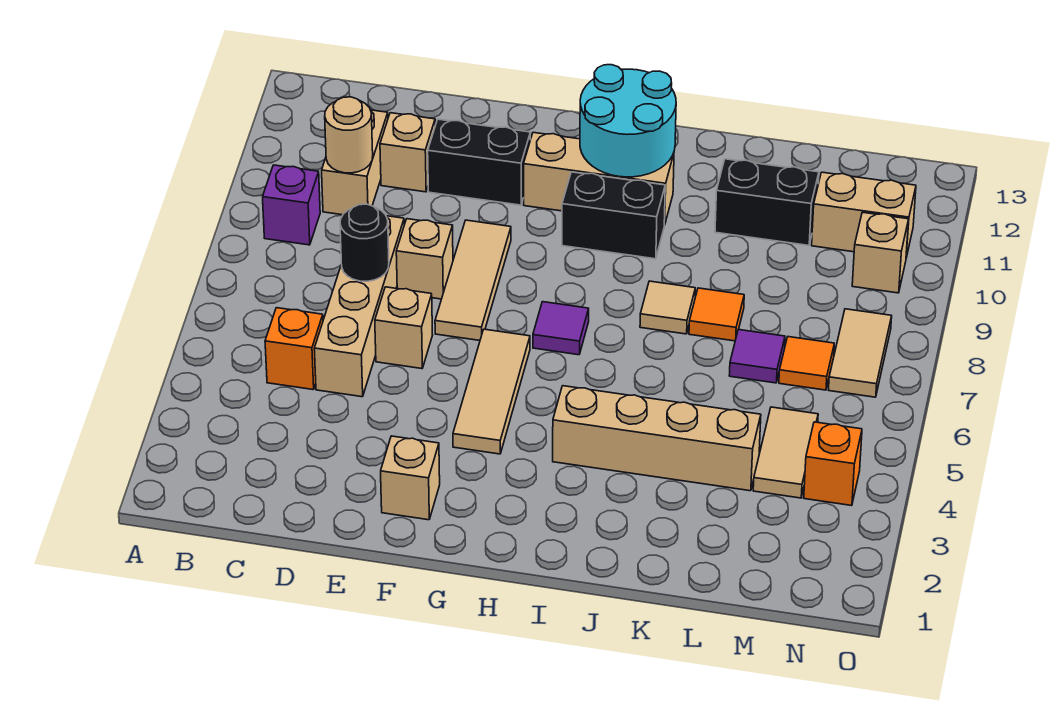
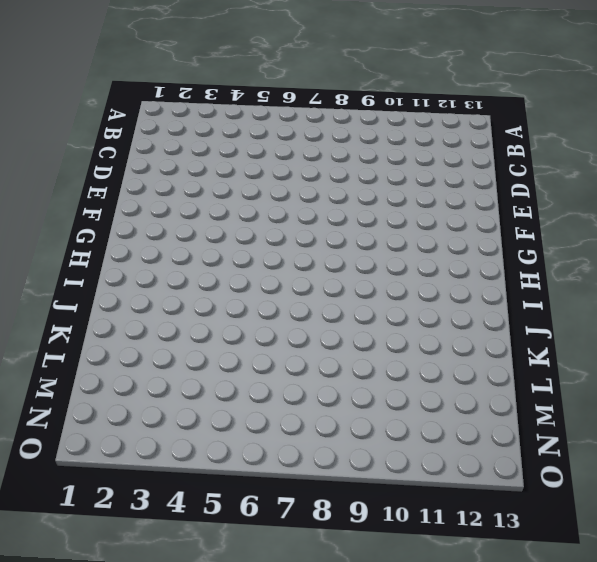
none -> purple brick B9 level 1
none -> orange brick C5 level 1
none -> tan brick C10:C11 level 1

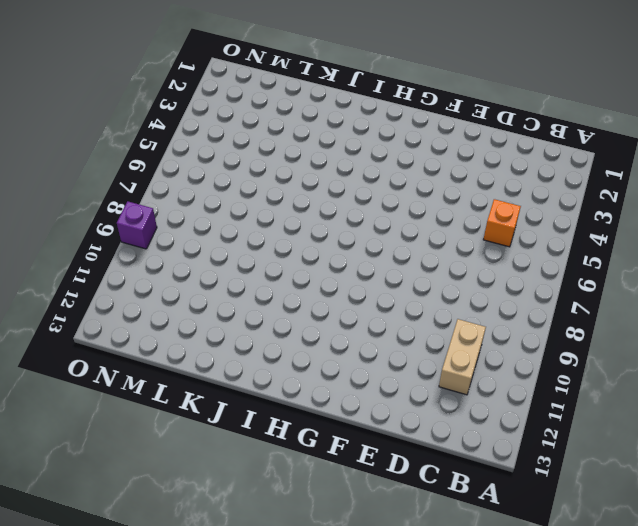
purple brick O9 level 1 -> purple brick B9 level 1
none -> tan brick D5:D8 level 1
none -> tan brick D11 level 1
none -> tan brick E6 level 1

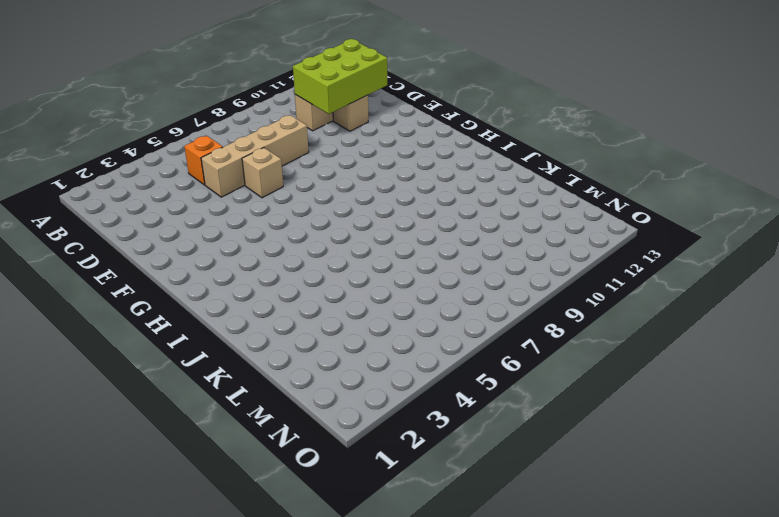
lime brick C10:D12 level 2 -> tan round brick C10 level 2
none -> purple brick B9 level 1
none -> tan brick E8 level 1
none -> black brick E11:F11 level 1

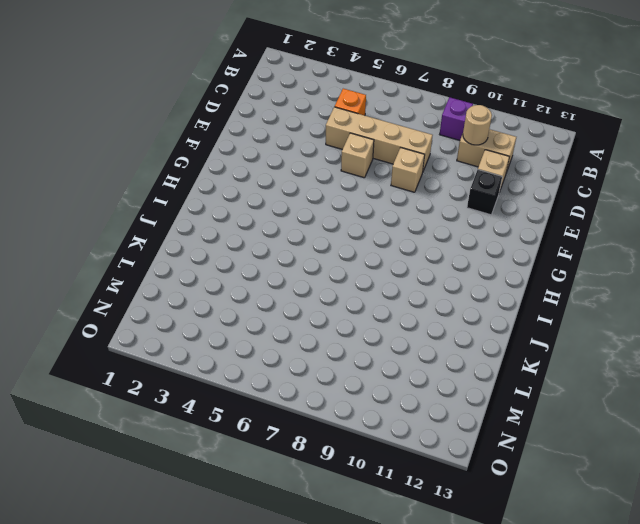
black brick E11 level 1 -> black brick E11:F11 level 1
none -> tan brick F2 level 1
none -> tan tile F7:F9 level 1
none -> tan tile G4:G6 level 1

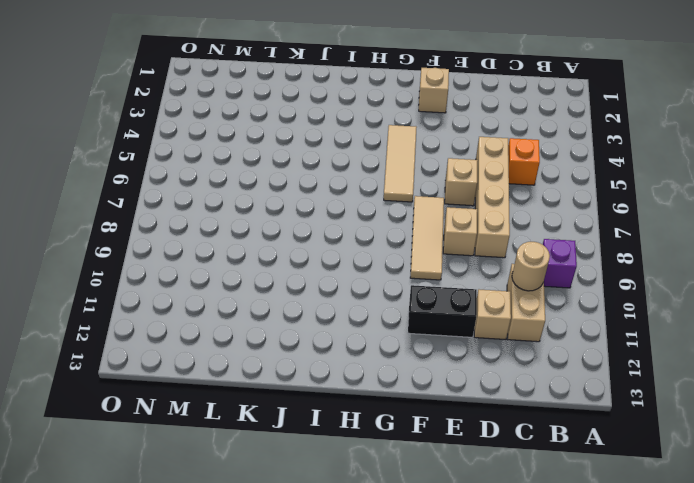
none -> tan brick G11:I11 level 1
none -> purple tile H7 level 1
none -> black brick H10:I10 level 1

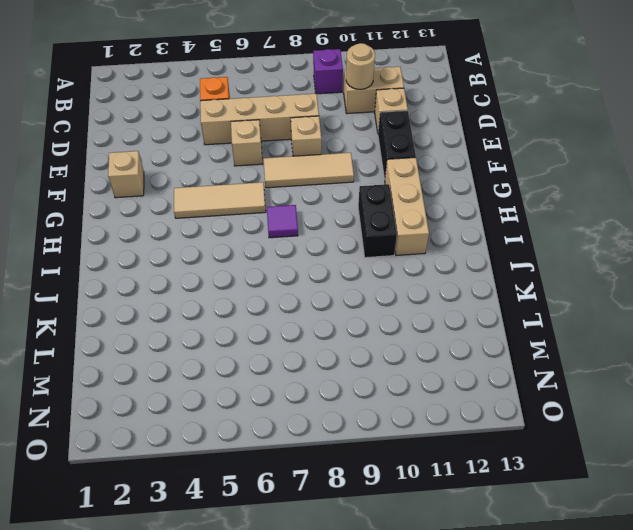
none -> tan brick I4:L4 level 1
none -> tan tile J8 level 1
none -> orange tile K8 level 1

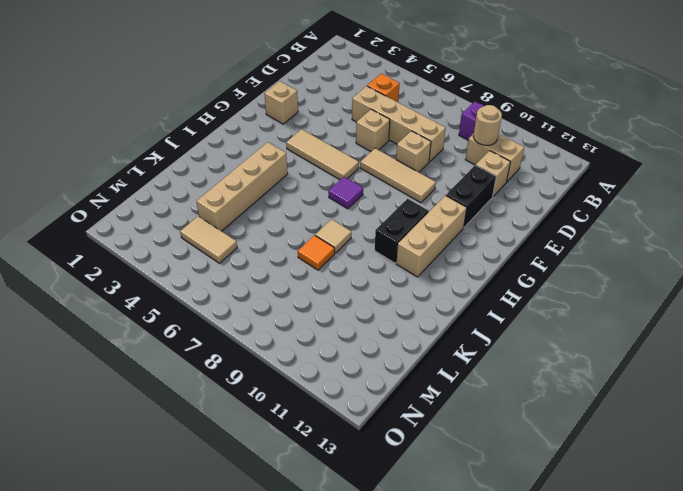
none -> black brick K11:L11 level 1
none -> purple tile L7 level 1
none -> orange tile M7 level 1

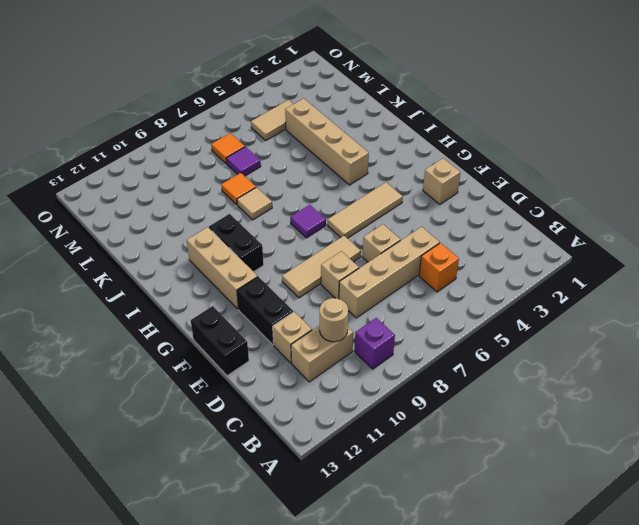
black brick E13:F13 level 1 -> black brick K11:L11 level 1
none -> tan brick M11:N11 level 1
none -> orange brick N4 level 1
none -> tan tile N7:N8 level 1

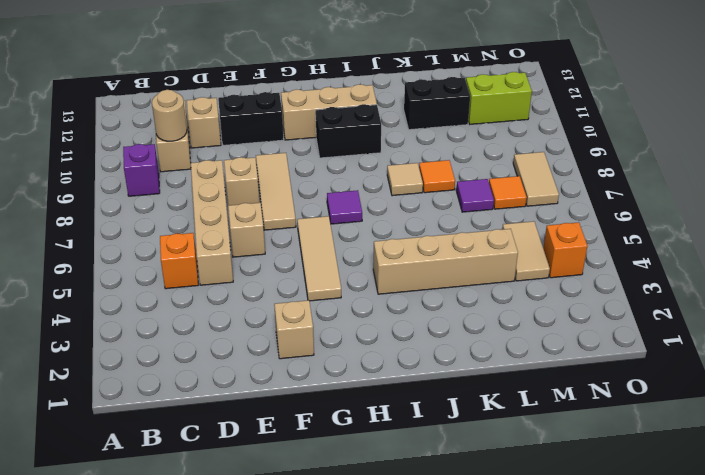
lime brick M11:N11 level 1 -> tan brick M11:N11 level 1
none -> tan brick N10 level 1
none -> black round brick D7 level 2
none -> cyan round brick H11:I12 level 2

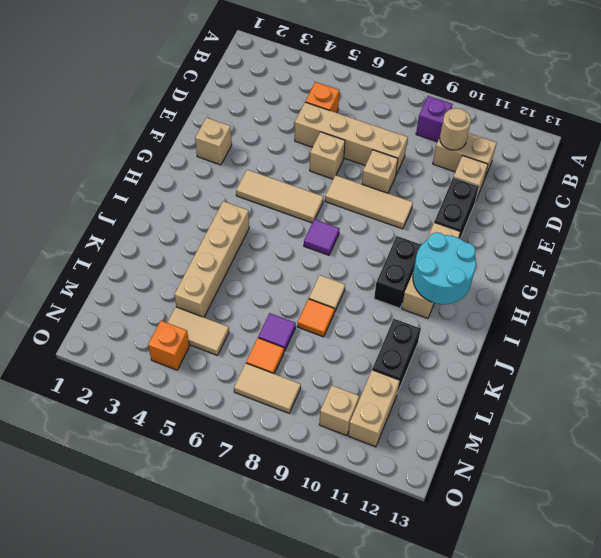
none -> black round brick D7 level 2

